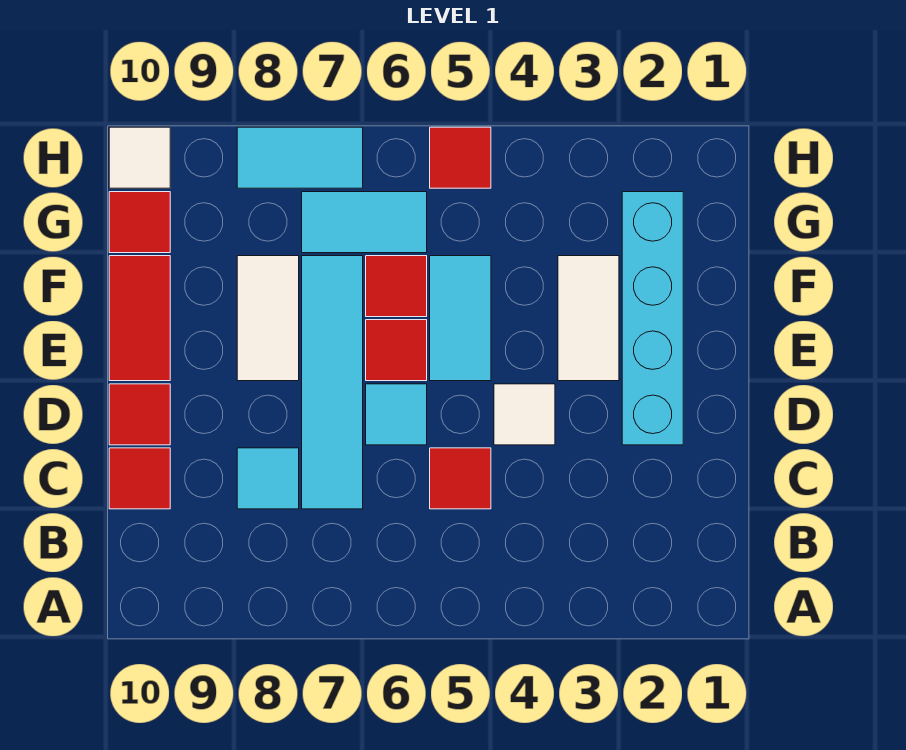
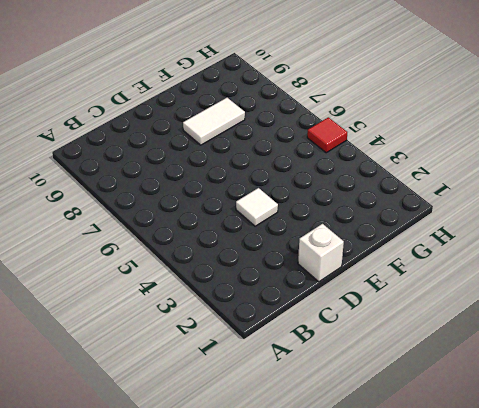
white brick D1 level 1 -> none
none -> red tile C5 level 1
none -> cyan tile C7:F7 level 1
none -> cyan tile C8 level 1

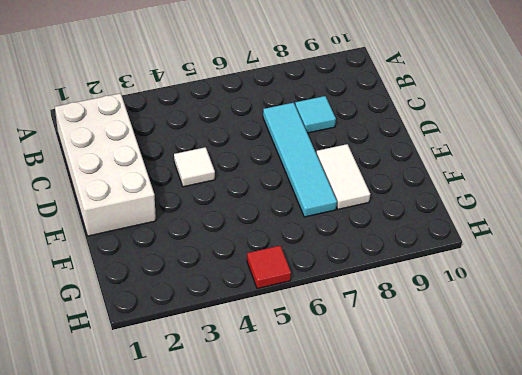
white brick B1:E2 level 1 -> cyan brick D2:G2 level 1
none -> red tile C5 level 1
none -> red tile C10 level 1
none -> cyan tile D6 level 1

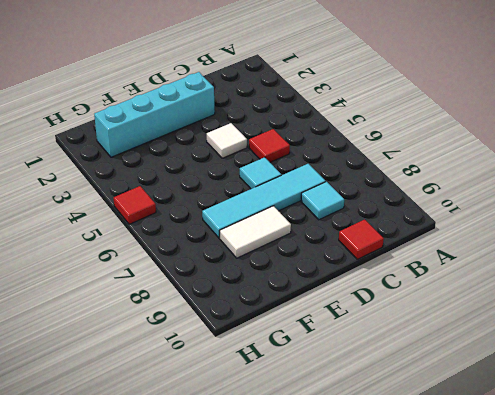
none -> red tile D10 level 1
none -> white tile E3:F3 level 1
none -> cyan tile E5:F5 level 1

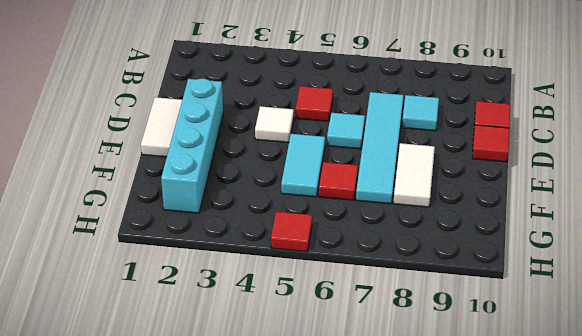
white tile D1:E1 level 1 -> white tile E3:F3 level 1
none -> red tile E6 level 1
none -> red tile E10:F10 level 1
none -> cyan tile G6:G7 level 1

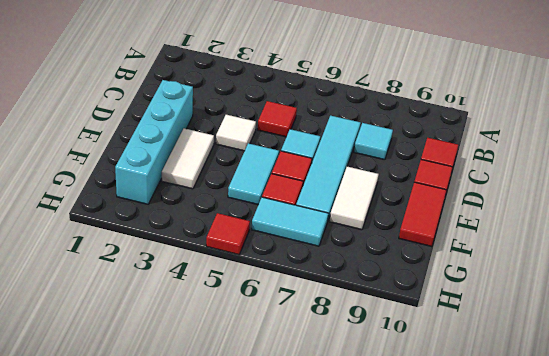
none -> red tile G10 level 1
none -> cyan tile H7:H8 level 1
none -> white tile H10 level 1

